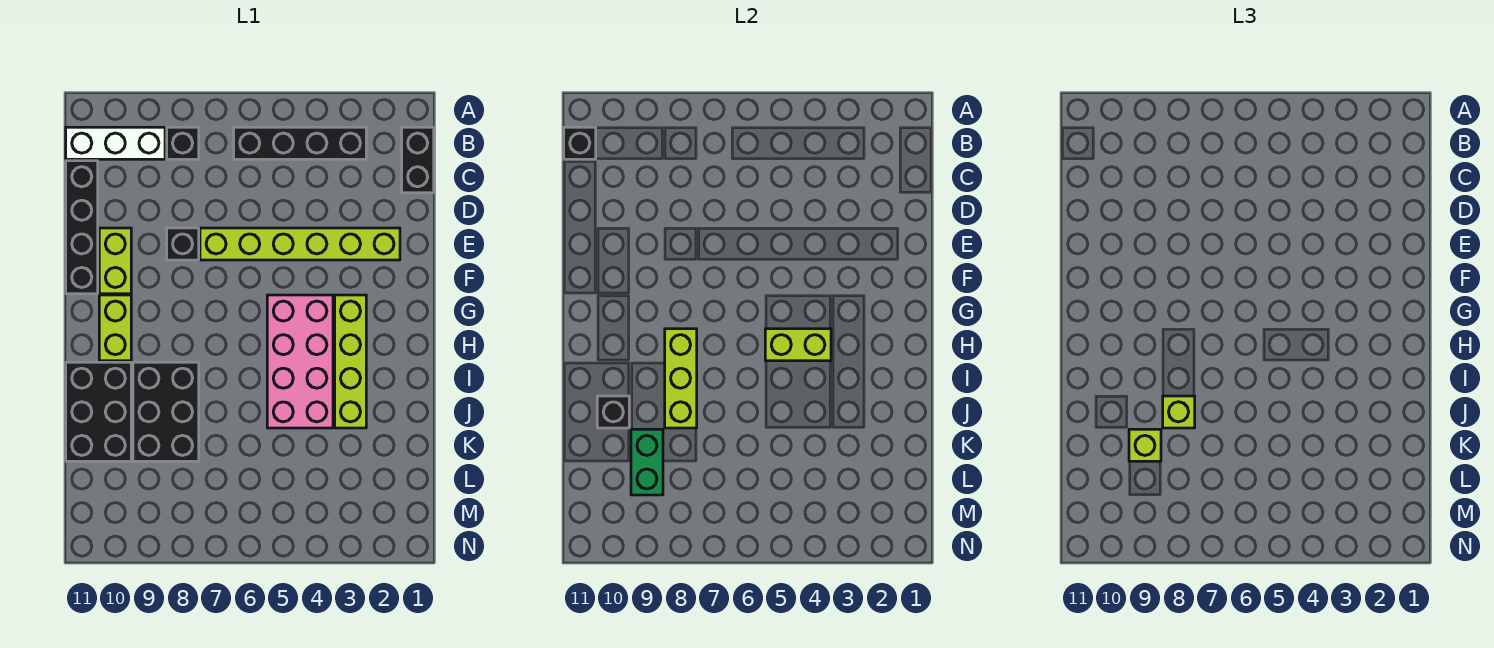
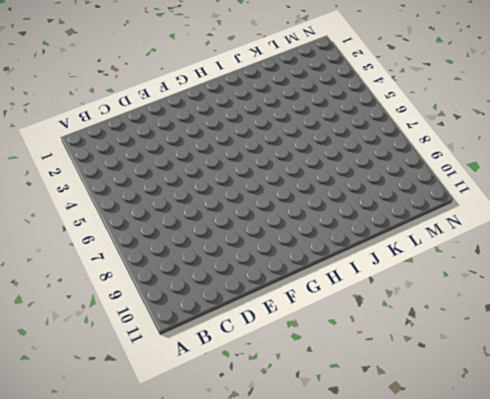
none -> black brick B1:C1 level 1
none -> black brick B3:B6 level 1
none -> black brick B8 level 1

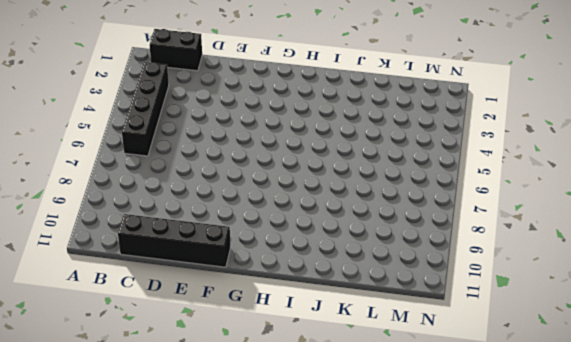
none -> black brick B8 level 1
none -> white brick B9:B11 level 1
none -> lime brick E2:E7 level 1

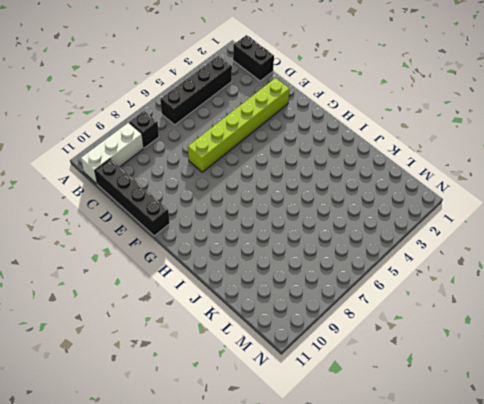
none -> black brick E8 level 1
none -> lime brick E10:F10 level 1
none -> lime brick G3:J3 level 1

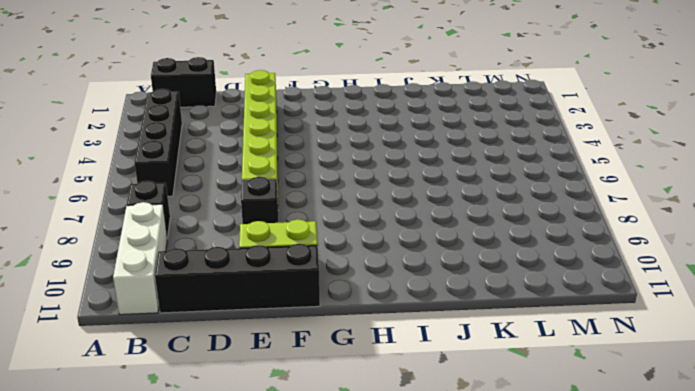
none -> lime brick G3:J3 level 1
none -> pink brick G4:J5 level 1
none -> lime brick G10:H10 level 1

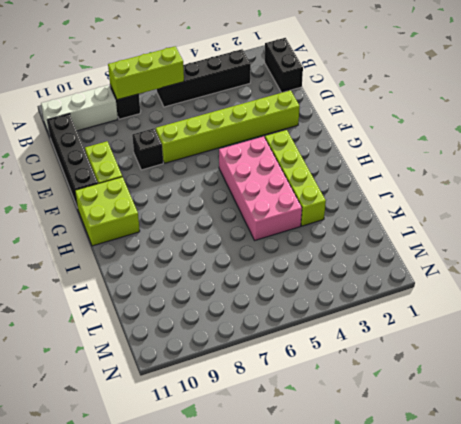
lime brick B6:B8 level 2 -> lime brick H8:J8 level 2
lime brick G10:H11 level 1 -> lime brick G10:H10 level 1
none -> black brick I8:K9 level 1
none -> black brick I10:K11 level 1
none -> black brick B11 level 2

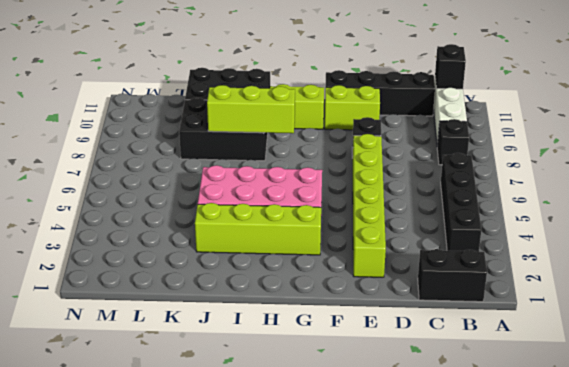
none -> lime brick H4:H5 level 2
none -> black brick J10 level 2
none -> green brick K9:L9 level 2

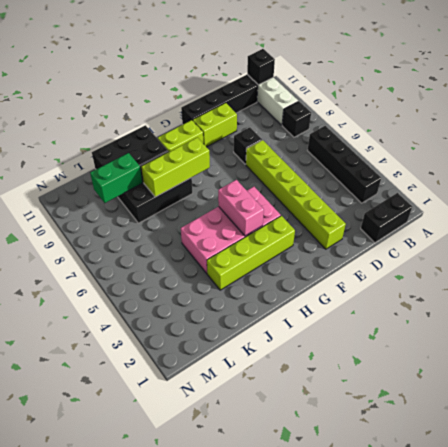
pink brick H4:H5 level 2 -> lime brick H4:H5 level 2
none -> black brick J10 level 2
none -> lime brick J8 level 3
none -> lime brick K9 level 3

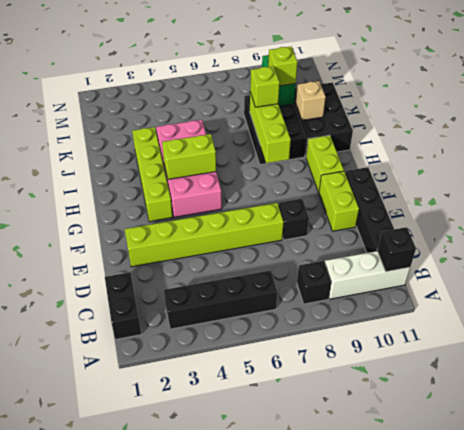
tan brick J10 level 2 -> black brick J10 level 2

